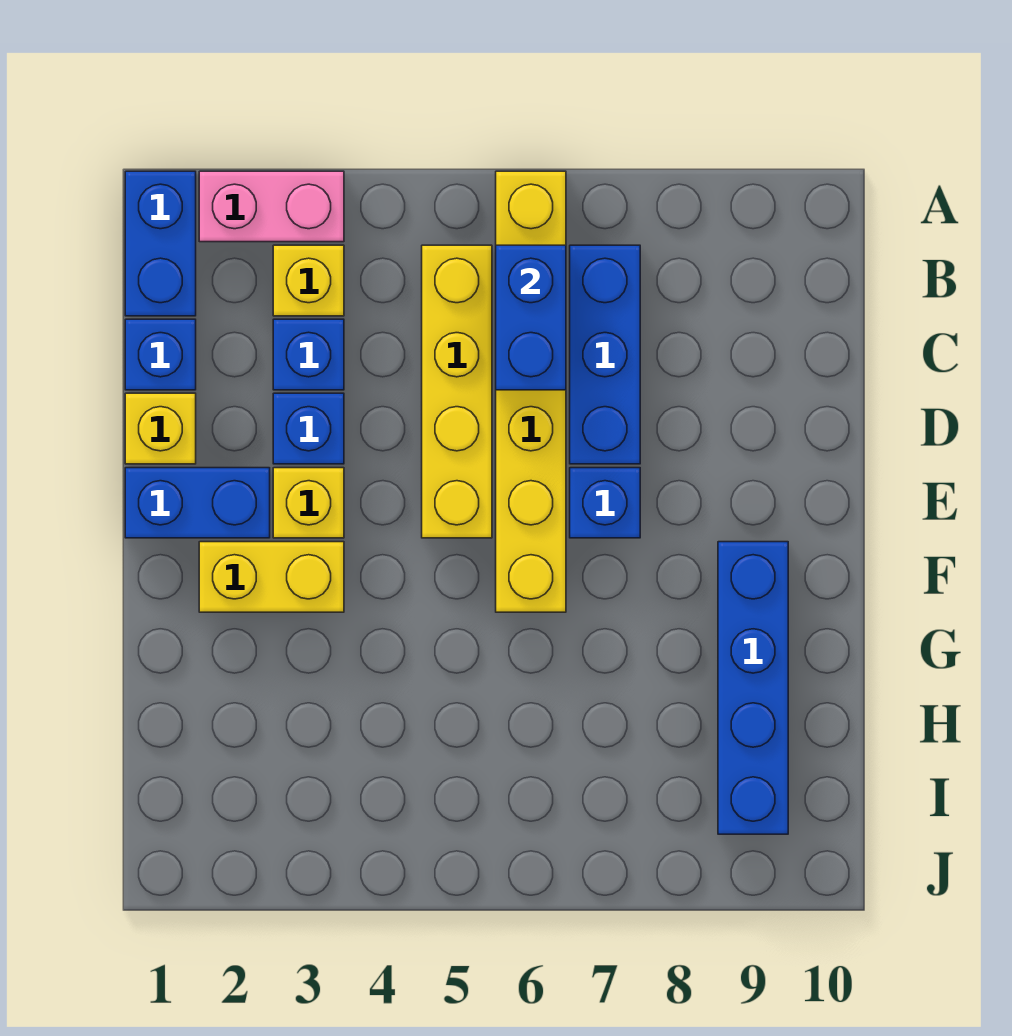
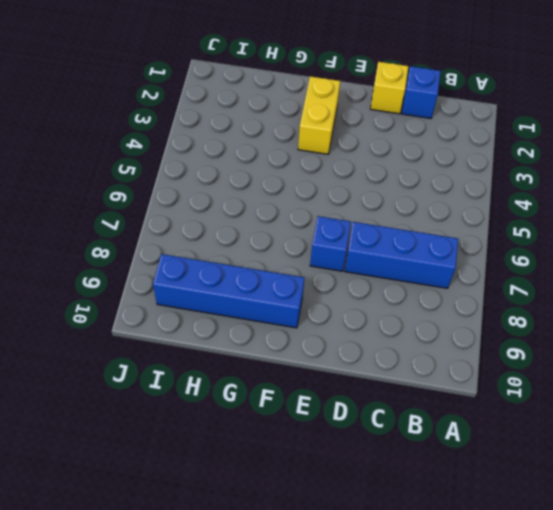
none -> blue brick A1:B1 level 1
none -> pink brick A2:A3 level 1
none -> yellow brick A6:F6 level 1

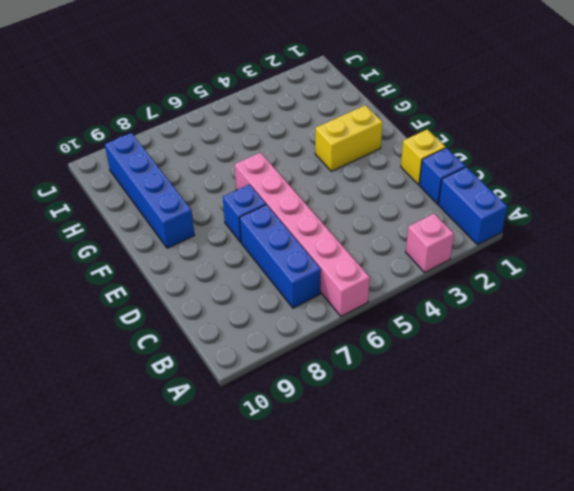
pink brick A3 level 1 -> pink brick A2:A3 level 1
pink brick A6:F6 level 1 -> yellow brick A6:F6 level 1
none -> yellow brick B3 level 1
none -> yellow brick B5:E5 level 1
none -> blue brick C3 level 1

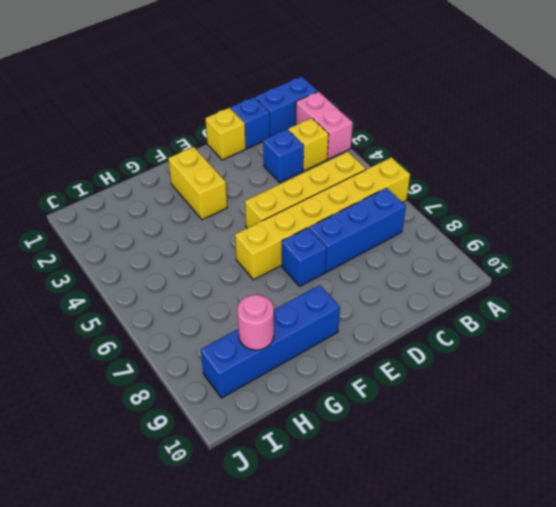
pink round brick H9 level 2 -> none
none -> blue brick D3 level 1
none -> blue brick E1:E2 level 1
none -> yellow brick E3 level 1

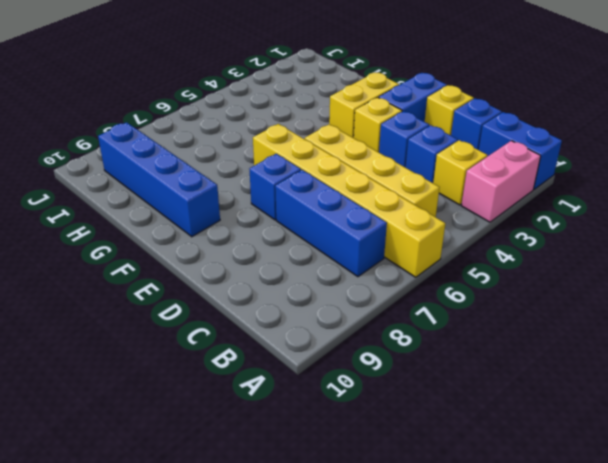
none -> blue brick B6:C6 level 2

